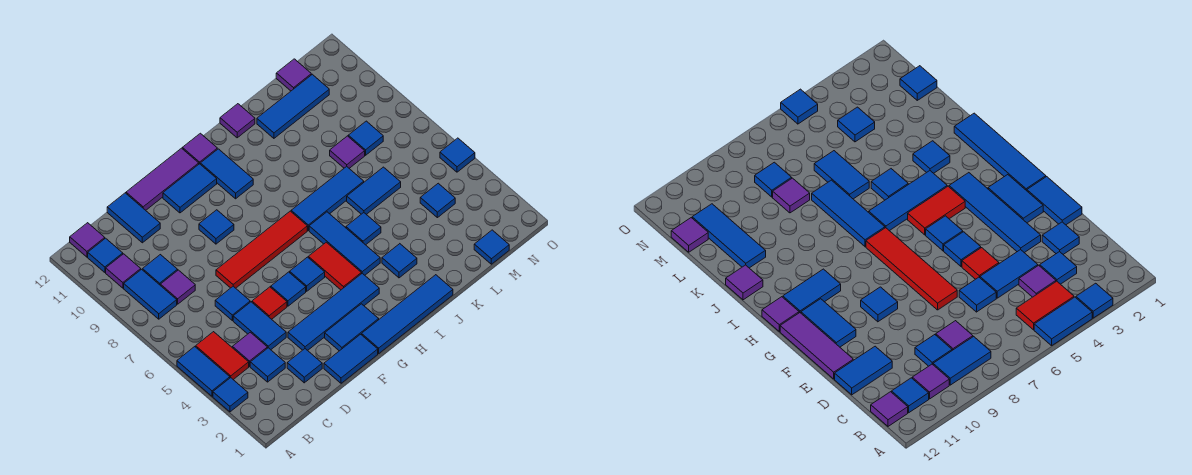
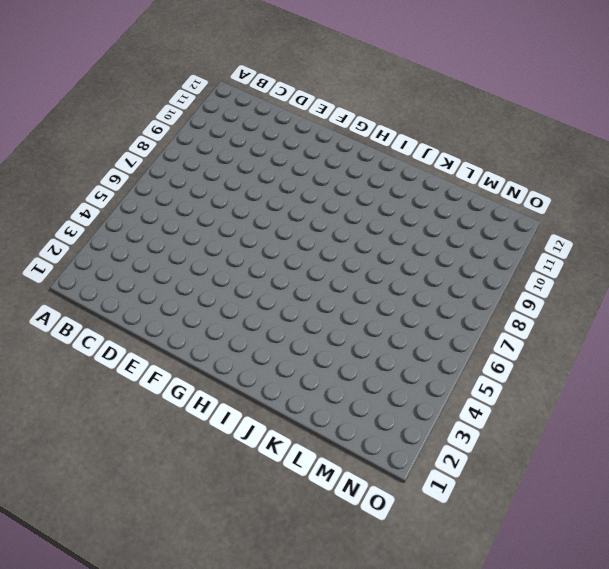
none -> blue tile A3 level 1
none -> blue tile A4:A5 level 1
none -> red tile B4:B5 level 1
none -> blue tile B8:B9 level 1

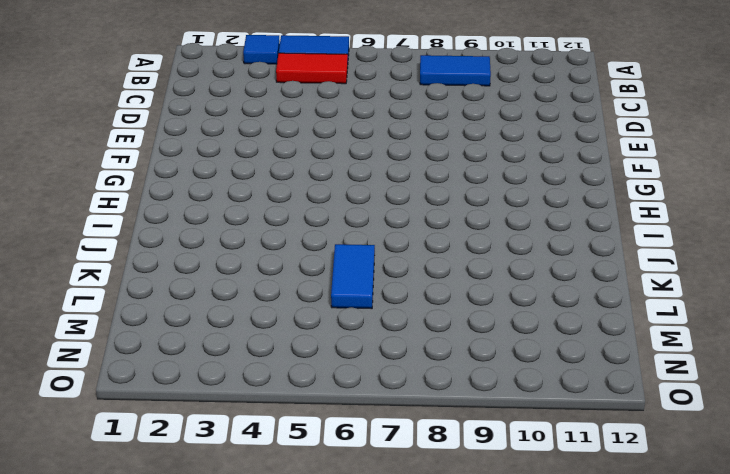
none -> purple tile B10 level 1
none -> blue tile B11 level 1
none -> purple tile B12 level 1
none -> blue tile C3 level 1

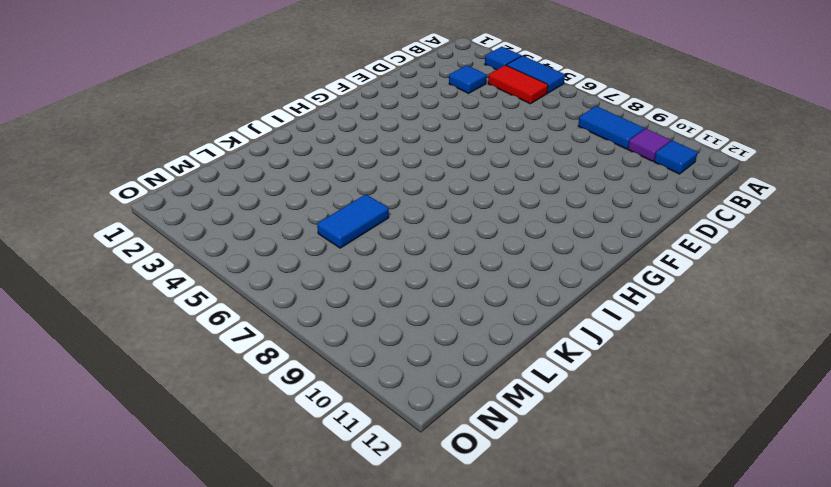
none -> purple tile B12 level 1
none -> purple tile C4 level 1
none -> purple tile C8 level 1
none -> blue tile C9 level 1

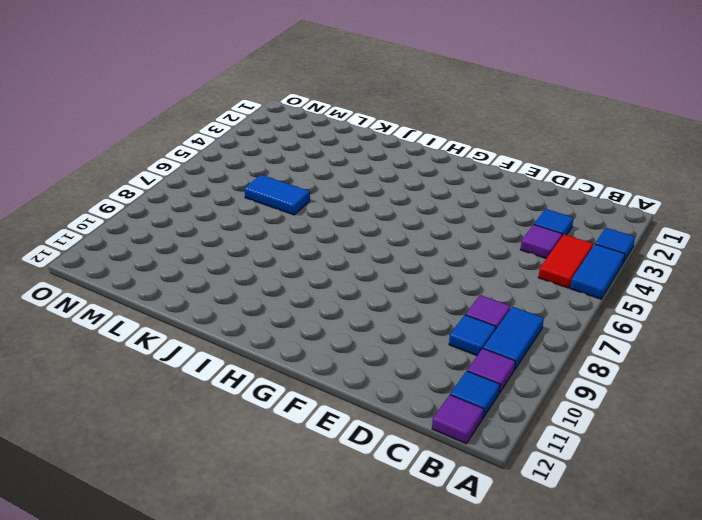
none -> blue tile D2 level 1
none -> blue tile D4:D5 level 1
none -> blue tile D6 level 1
none -> blue tile D11:D12 level 1

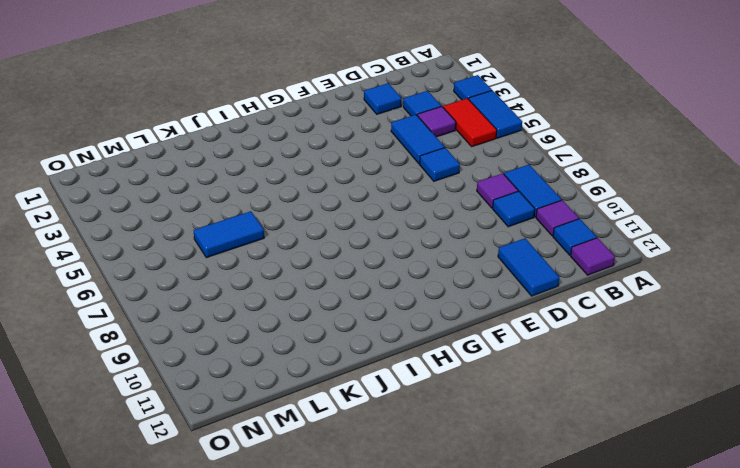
none -> blue tile E1:F1 level 1
none -> blue tile E3:H3 level 1
none -> red tile E5 level 1
none -> red tile E7:H7 level 1

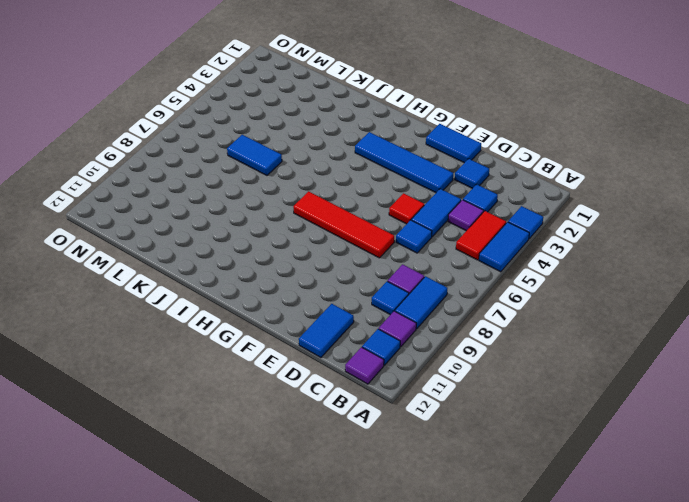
none -> purple tile E12:G12 level 1
none -> blue tile F2:G2 level 1
none -> blue tile F5 level 1
none -> blue tile F9 level 1

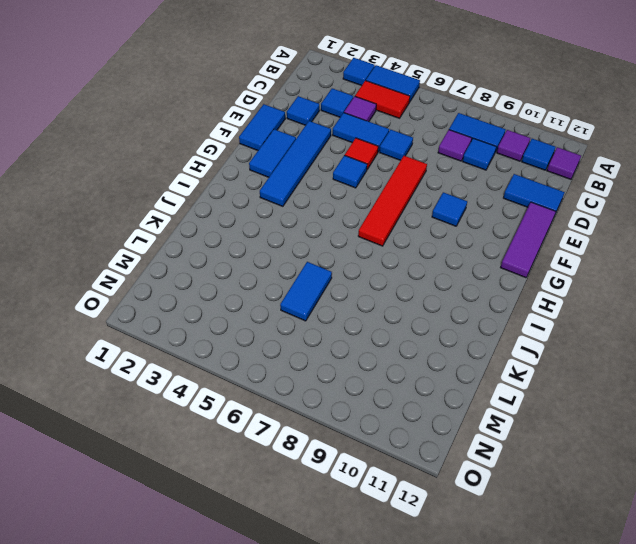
none -> blue tile F11:G11 level 1
none -> blue tile G1:J1 level 1
none -> blue tile G5 level 1
none -> red tile H4:H5 level 1

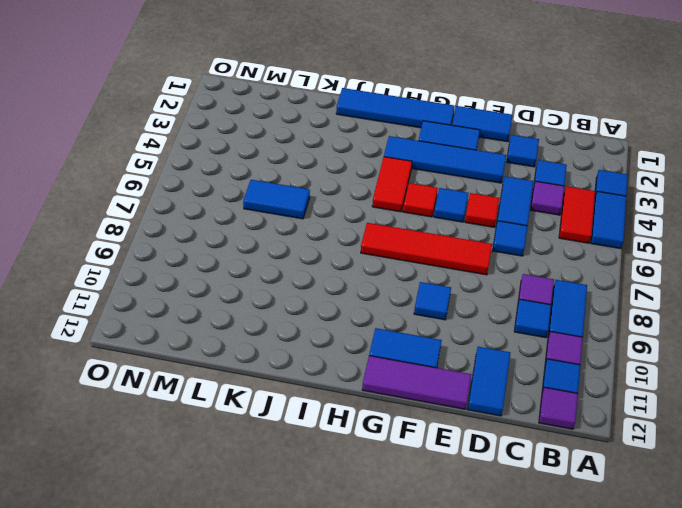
red tile G5 level 1 -> blue tile G5 level 1
none -> blue tile H10:H11 level 1
none -> purple tile H12 level 1
none -> blue tile I4:I6 level 1
none -> blue tile I7:K7 level 1

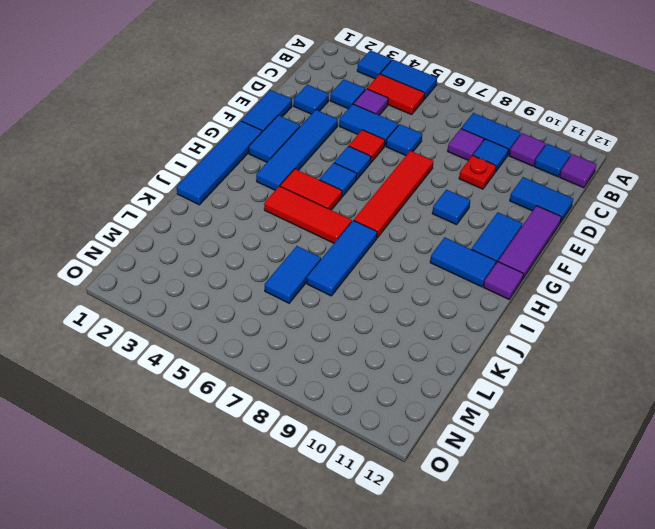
red plate D9 level 1 -> none
red tile I4:I6 level 1 -> blue tile I4:I6 level 1
none -> blue tile J3 level 1
none -> blue tile J5 level 1
none -> purple tile J12 level 1
none -> blue tile K11:M11 level 1

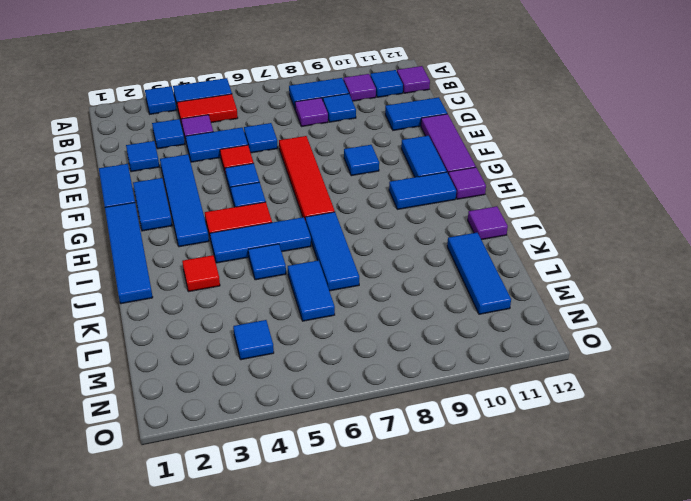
red tile J3 level 1 -> blue tile J3 level 1
none -> purple tile L8 level 1
none -> blue tile M1 level 1
none -> blue tile M8 level 1
none -> purple tile M12 level 1

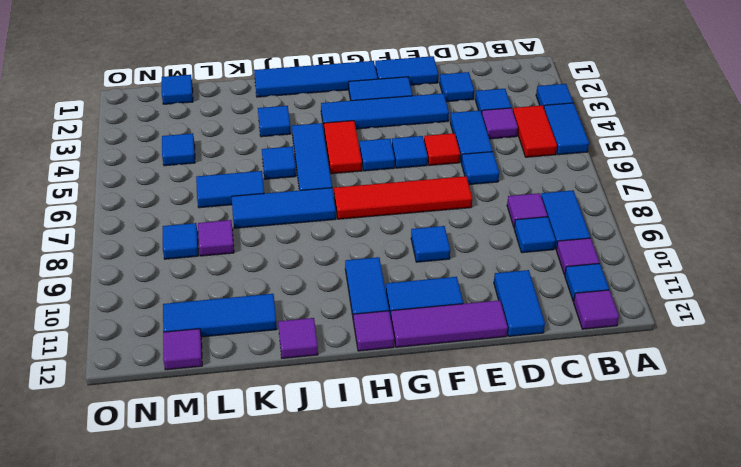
none -> blue tile O5 level 1

